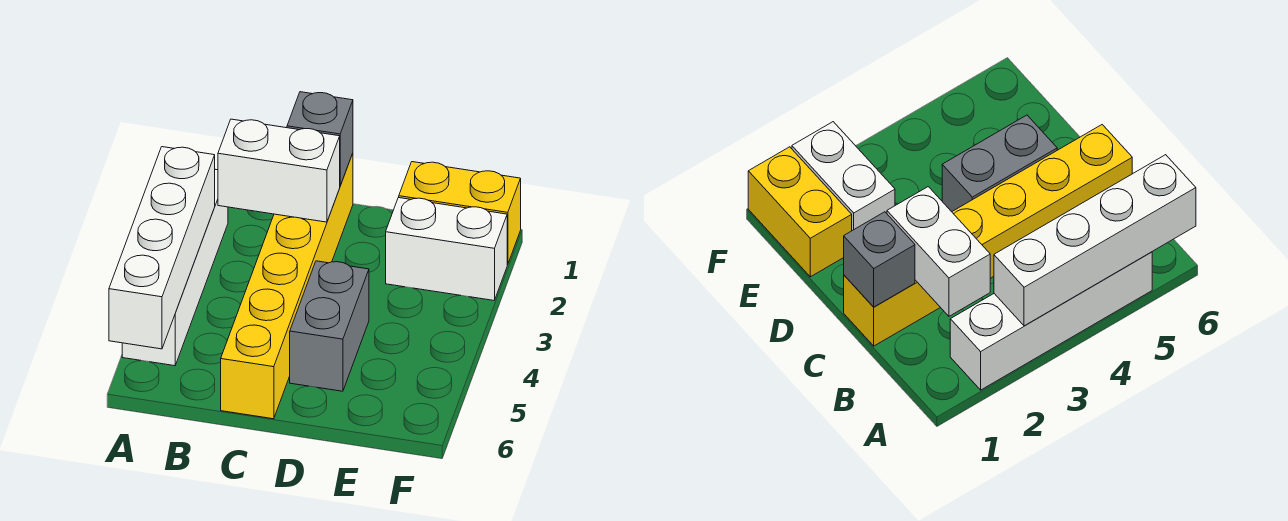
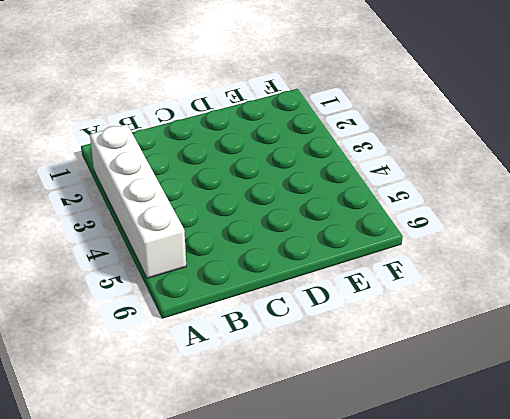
none -> yellow brick C1:C6 level 1
none -> grey brick D4:D5 level 1

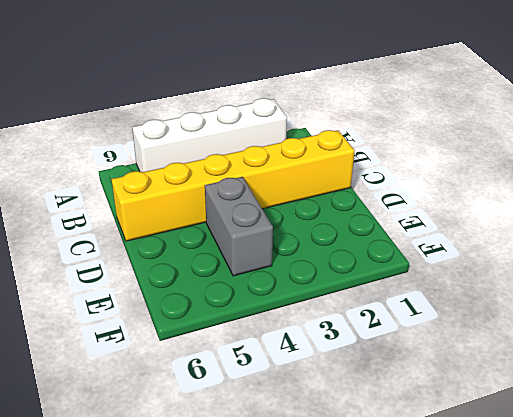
grey brick D4:E4 level 1 -> grey brick D4:D5 level 1
none -> yellow brick E1:F1 level 1
none -> white brick E2:F2 level 1

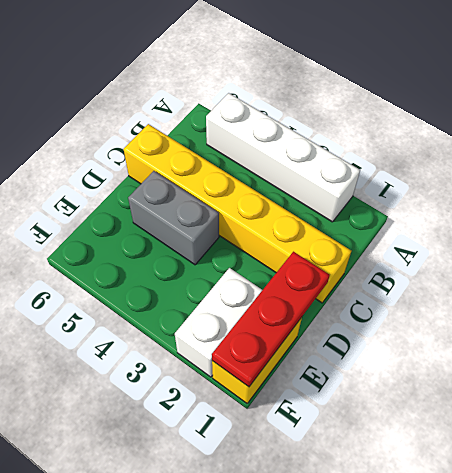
red plate D1:F1 level 2 -> none
none -> white brick A3:A6 level 2
none -> white brick B2:C2 level 2

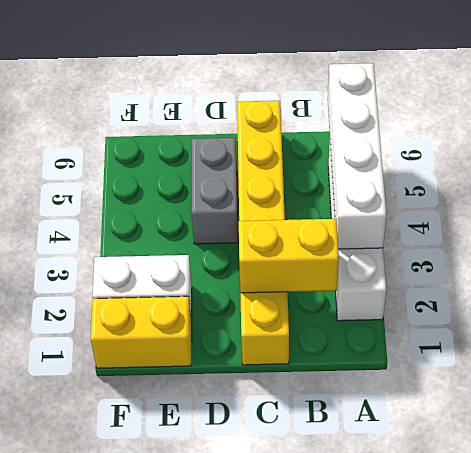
yellow brick B2:C2 level 2 -> white brick B2:C2 level 2
none -> grey brick C1 level 2

